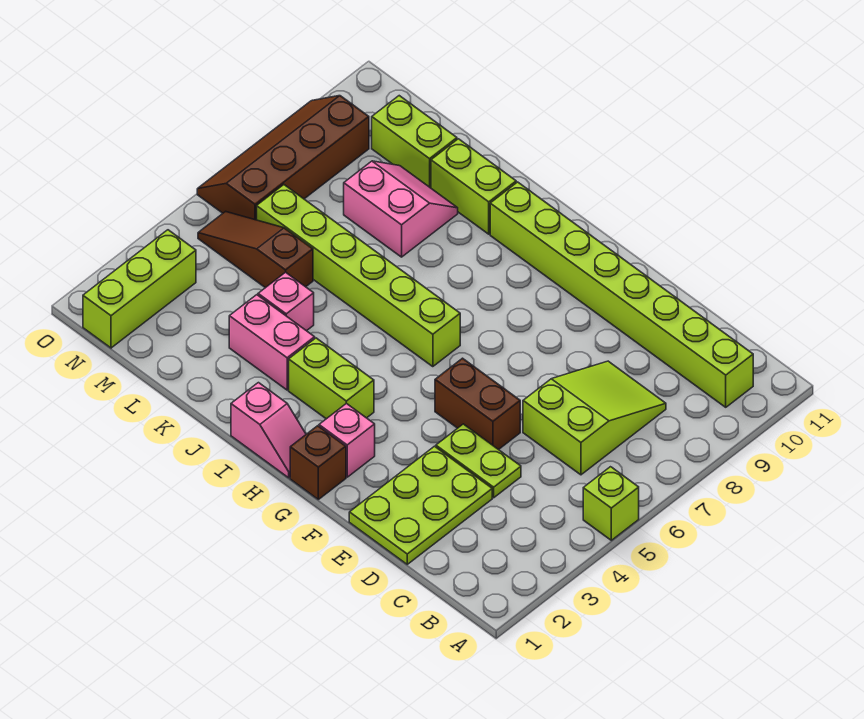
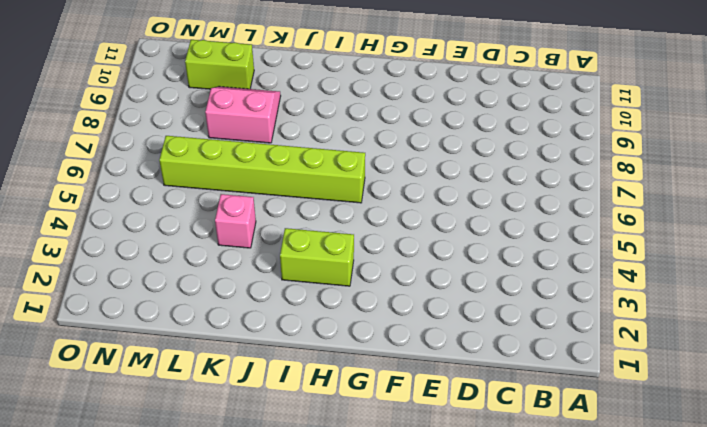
none -> lime brick A5 level 1
none -> lime brick B10:I10 level 1
none -> lime slope C6:D8 level 1 top 6

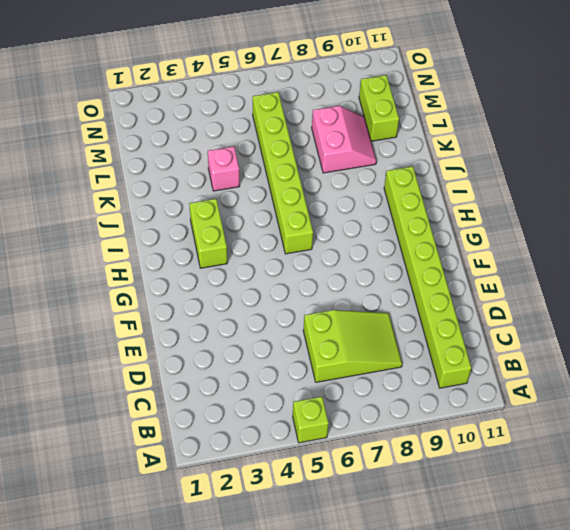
none -> lime plate D1:E3 level 1
none -> lime plate D4:E4 level 1
none -> brown brick E5:F5 level 1

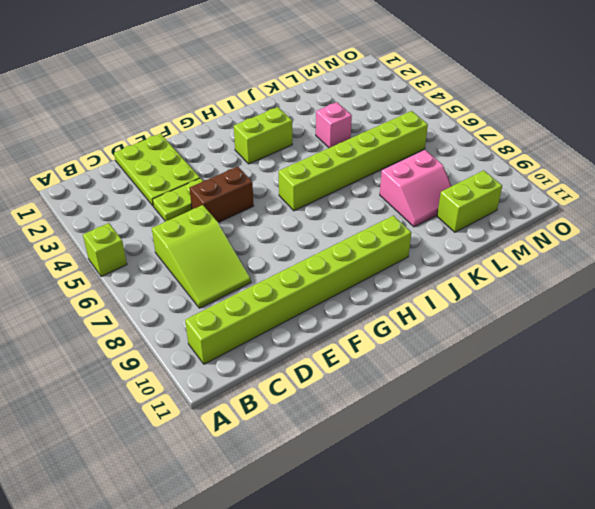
none -> brown brick G1 level 1
none -> pink brick G2 level 1
none -> pink slope H1:I1 level 1 top I

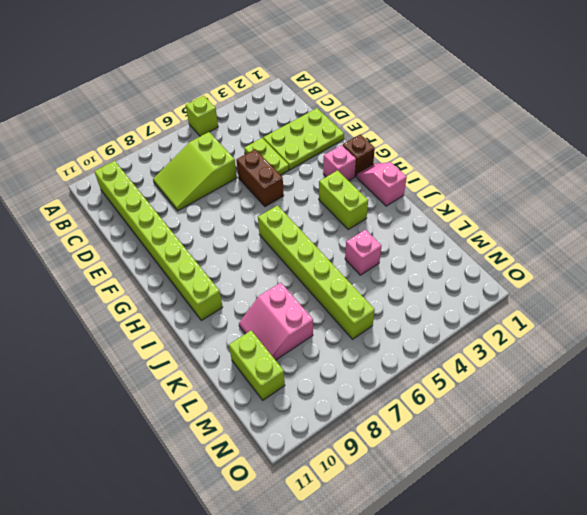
none -> pink brick J3:K3 level 1
none -> lime brick J10:K10 level 1
none -> brown slope L5:N5 level 1 top L

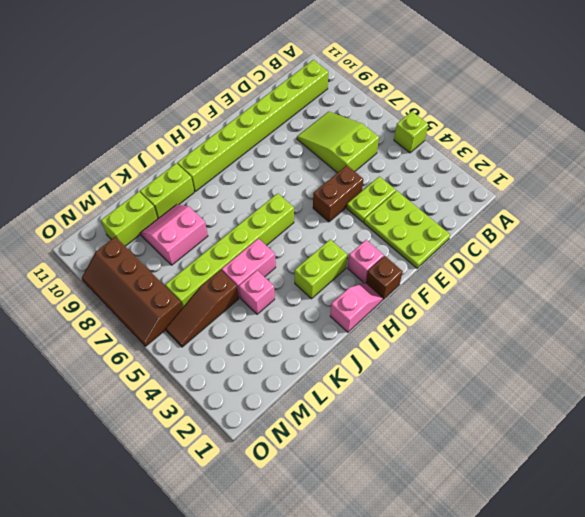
pink brick J5:K5 level 1 -> pink brick J3:K3 level 1
none -> lime brick N1:N3 level 1

